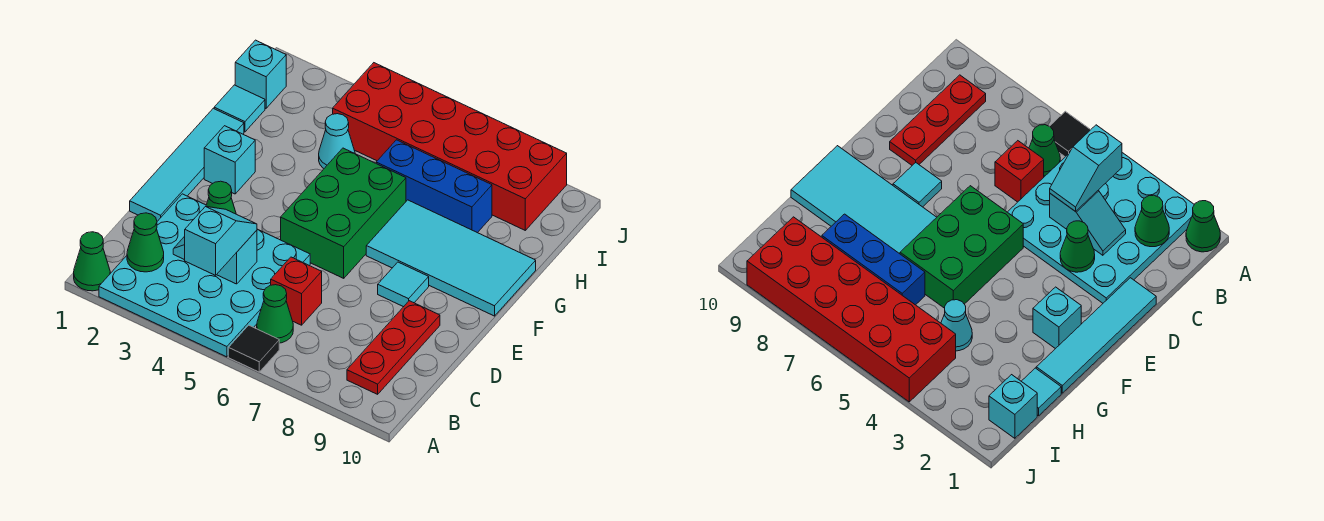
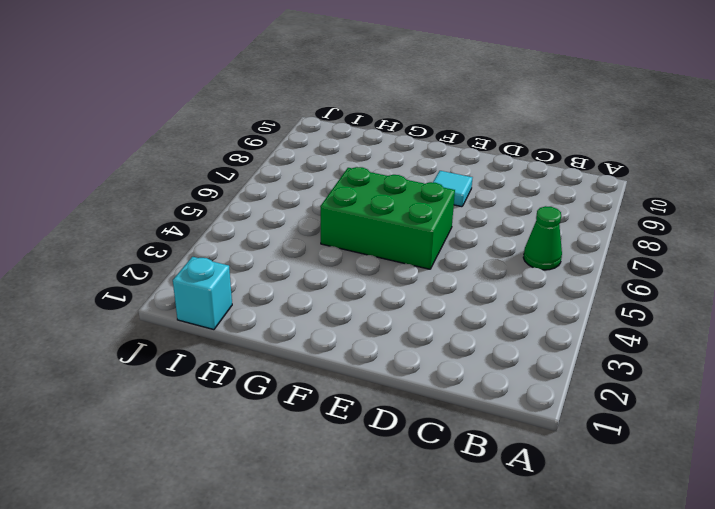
none -> green cone A1 level 1
none -> cyan plate A2:D5 level 1
none -> black tile A6 level 1

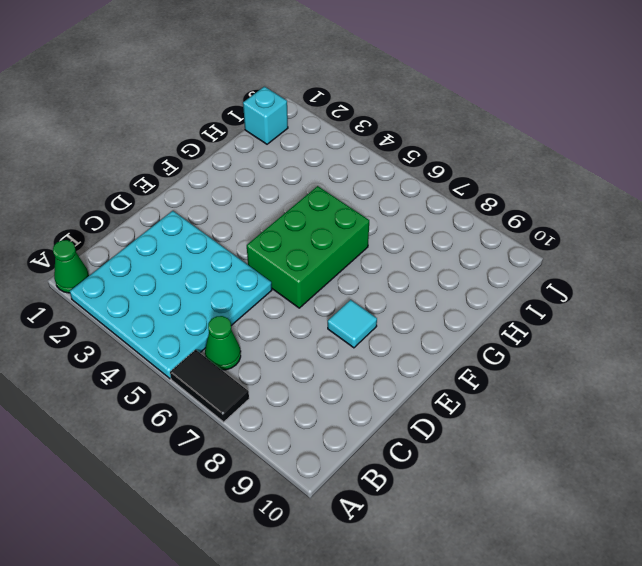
black tile A6:A7 level 1 -> black tile A6 level 1
none -> red plate B9:D9 level 1
none -> red brick C6 level 1
none -> cyan tile D1:G1 level 1

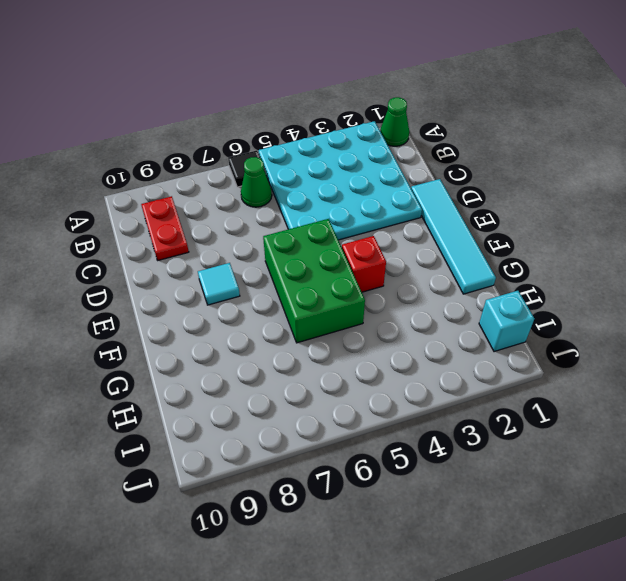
red plate B9:C9 level 1 -> red plate B9:D9 level 1
red brick F4 level 1 -> red brick C6 level 1
none -> cyan brick F2 level 1
none -> cyan tile F7:G10 level 1
none -> cyan tile H1 level 1

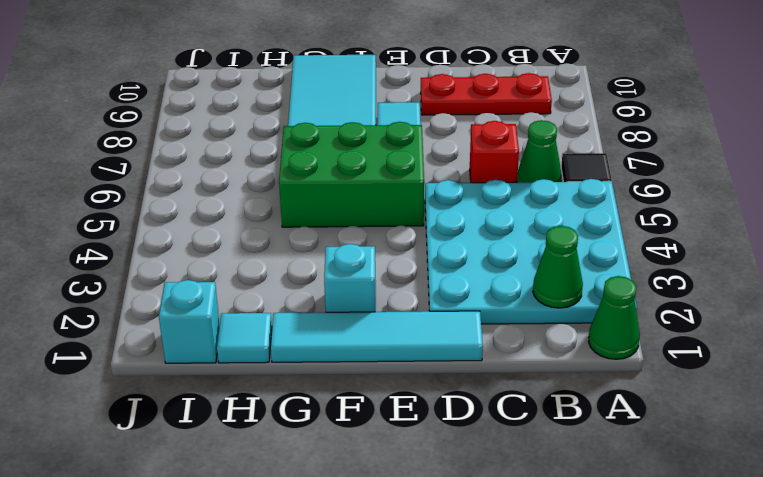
none -> cyan cone H4 level 1
none -> blue brick H6:H8 level 1
none -> red brick I4:J9 level 1

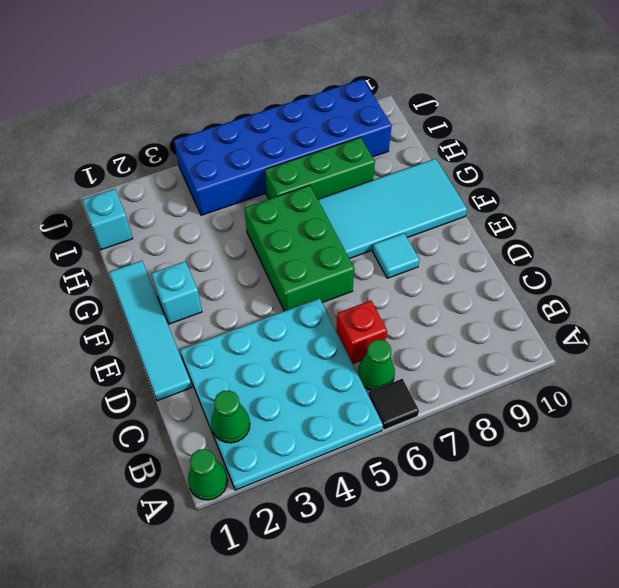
green brick H6:H8 level 1 -> blue brick H6:H8 level 1
blue brick I4:J9 level 1 -> red brick I4:J9 level 1
none -> red plate B9:D9 level 1
none -> cyan tile H1 level 1
none -> cyan cone H4 level 1

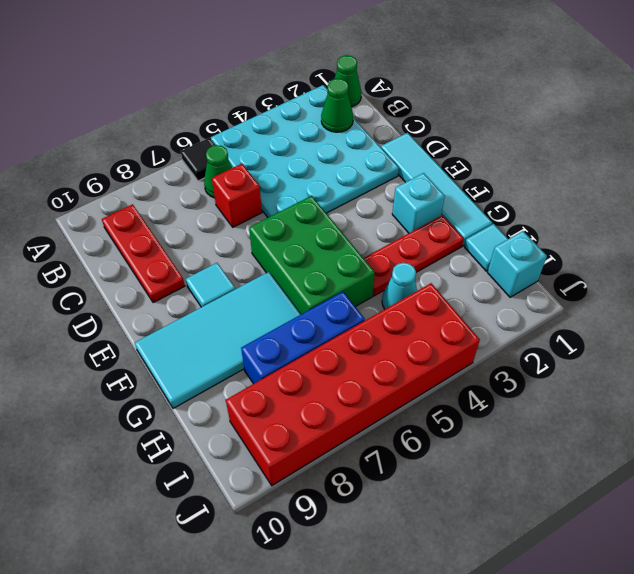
red plate G2:G4 level 1 -> none
none -> cyan slope C3:C4 level 2 top 4
none -> green cone D3 level 2
none -> cyan slope B4:C4 level 3 top B

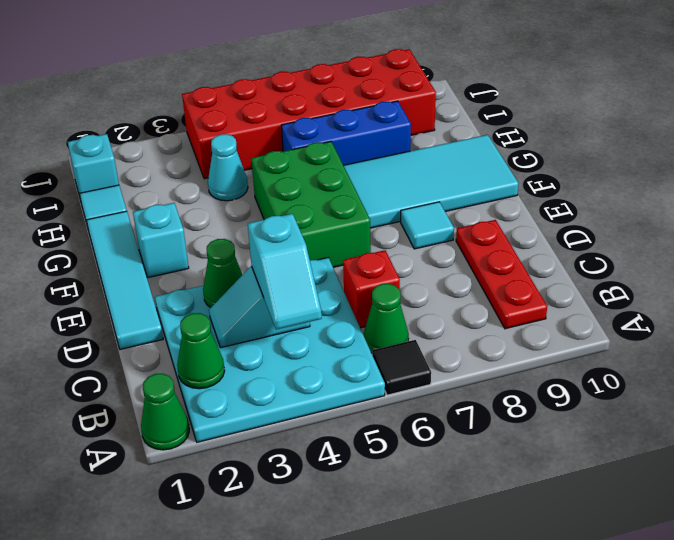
cyan slope B4:C4 level 3 top C -> cyan slope B4:C4 level 3 top B

